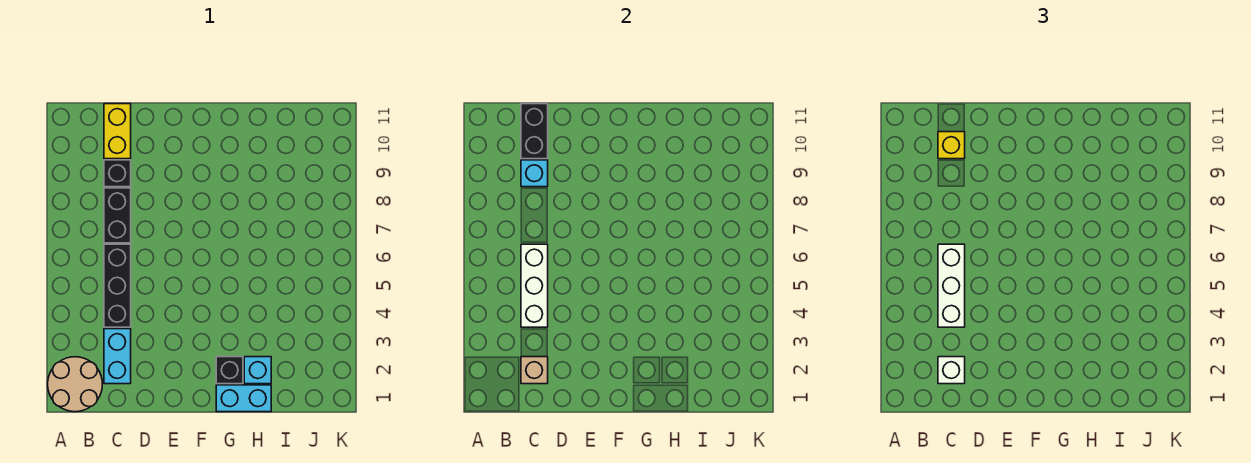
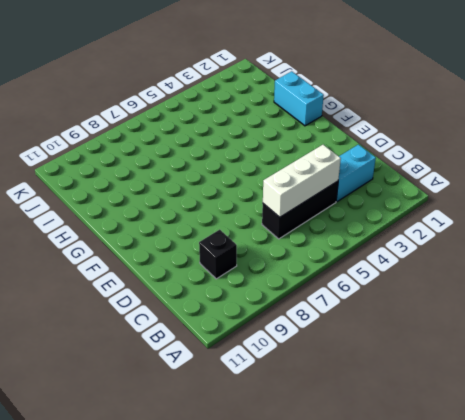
none -> tan round brick A1:B2 level 1
none -> black brick C7:C8 level 1
none -> yellow brick C10:C11 level 1

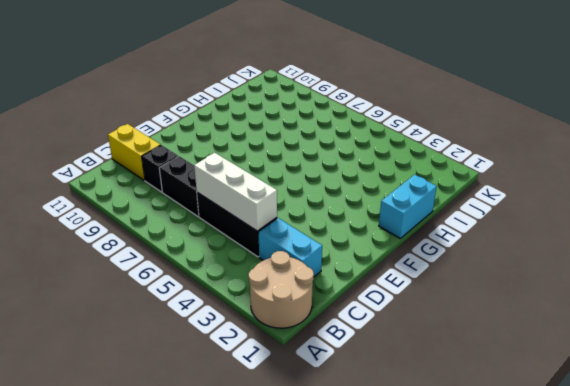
none -> black brick G2 level 1
none -> cyan brick H2 level 1
none -> tan brick C2 level 2

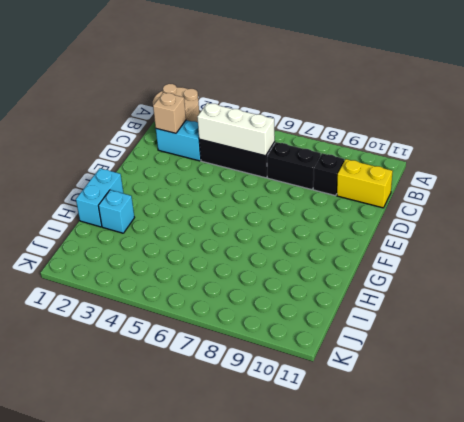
none -> black brick G2 level 1
none -> cyan brick C9 level 2
none -> black brick C10:C11 level 2

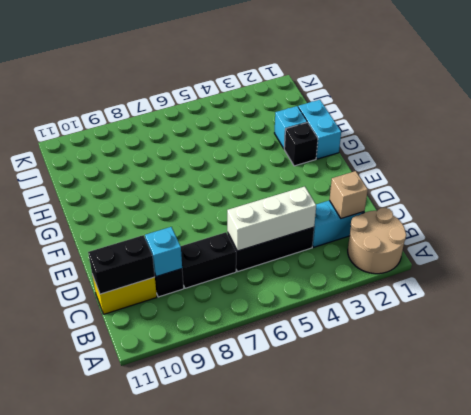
none -> white brick C2 level 3
none -> white brick C4:C6 level 3
none -> yellow brick C10 level 3

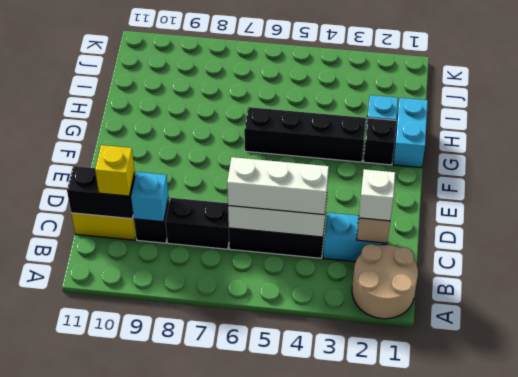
black brick G3:G6 level 1 -> none

